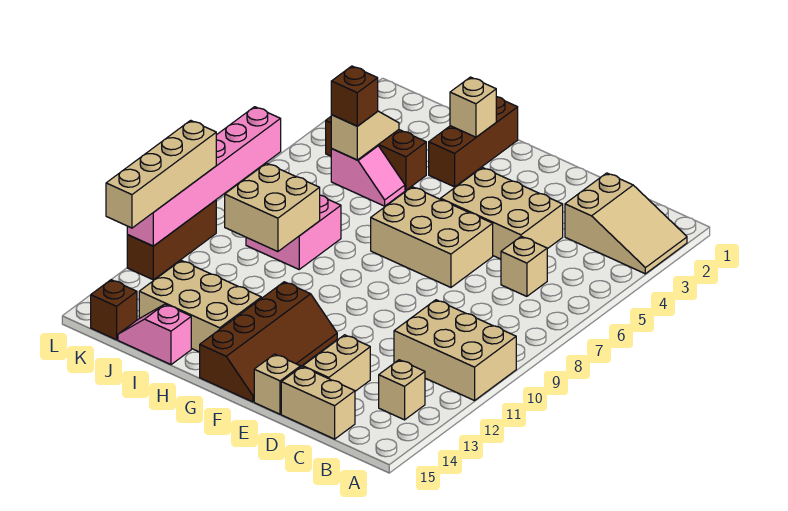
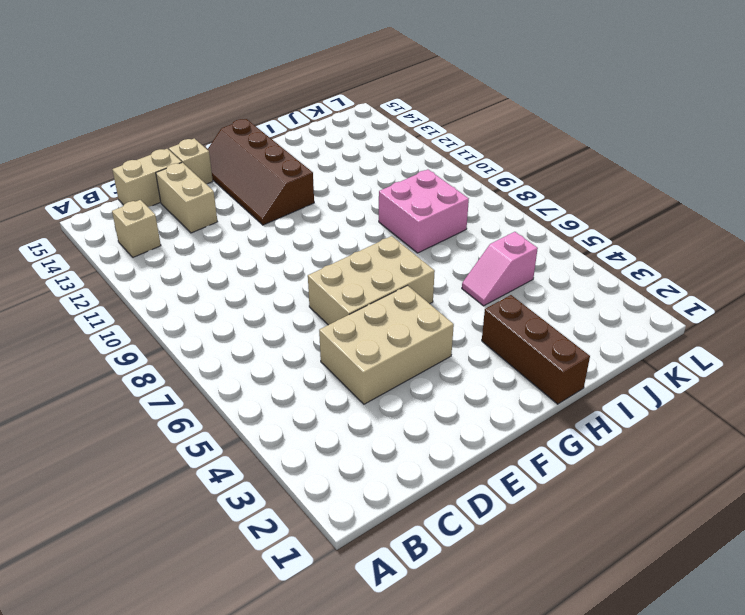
none -> tan slope A2:C3 level 1 top C
none -> tan brick A10:C11 level 1
none -> tan brick C6 level 1

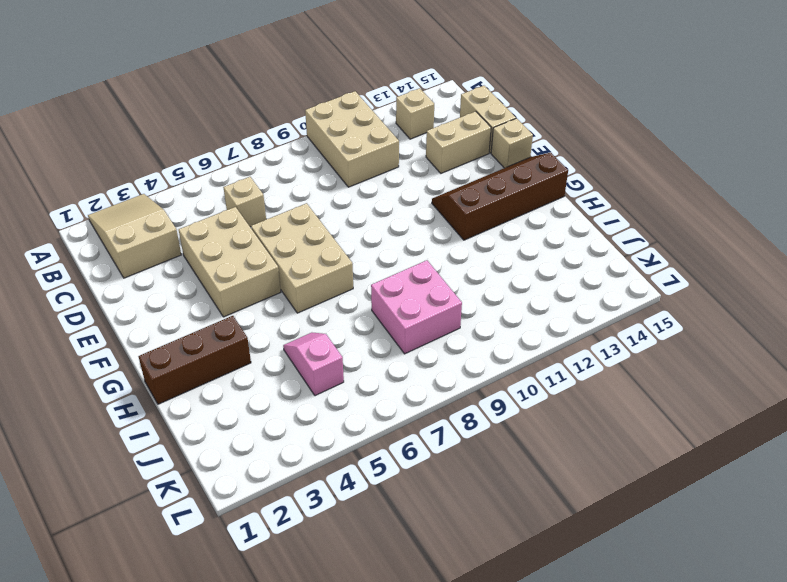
none -> tan brick H13:J14 level 1
none -> brown brick I4:K4 level 1
none -> pink slope I15:J15 level 1 top I

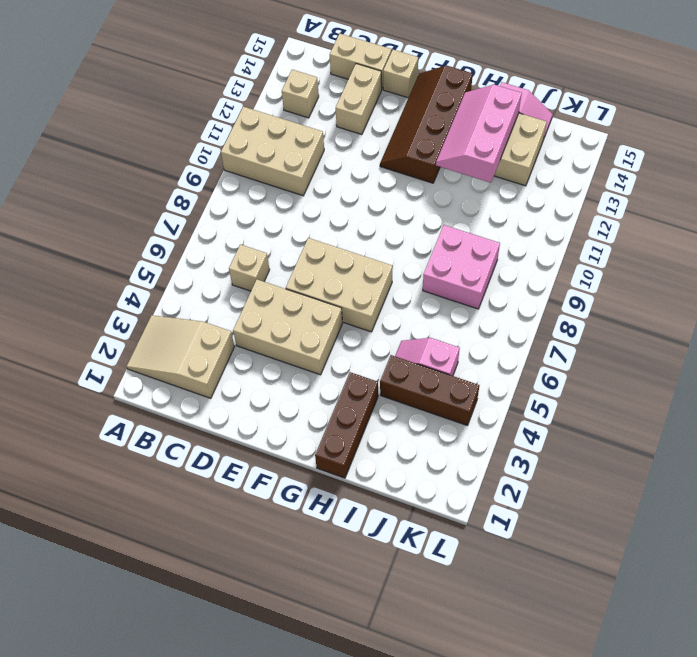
pink slope H12:I14 level 2 top I -> none
none -> brown brick K15 level 1
none -> brown brick L10:L12 level 1
none -> tan brick H2 level 2

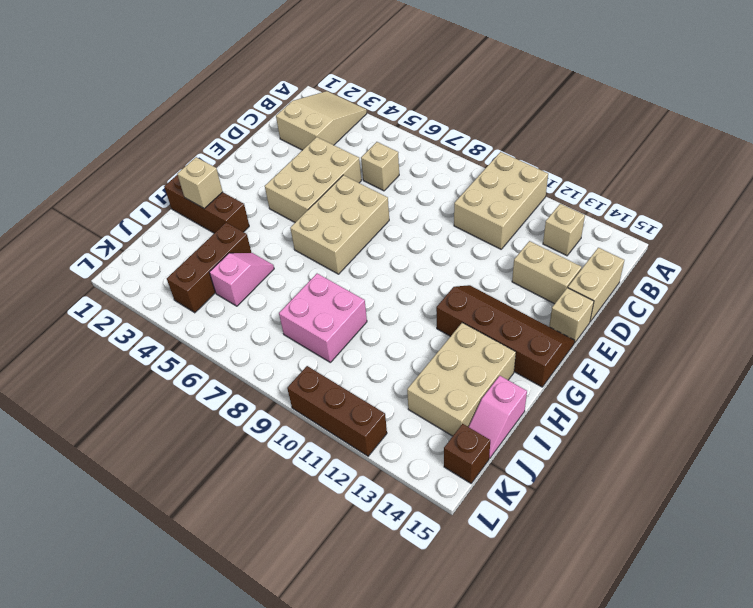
none -> tan brick I9:J10 level 2
none -> tan slope J4:J5 level 2 top 5
none -> pink brick L7:L12 level 2

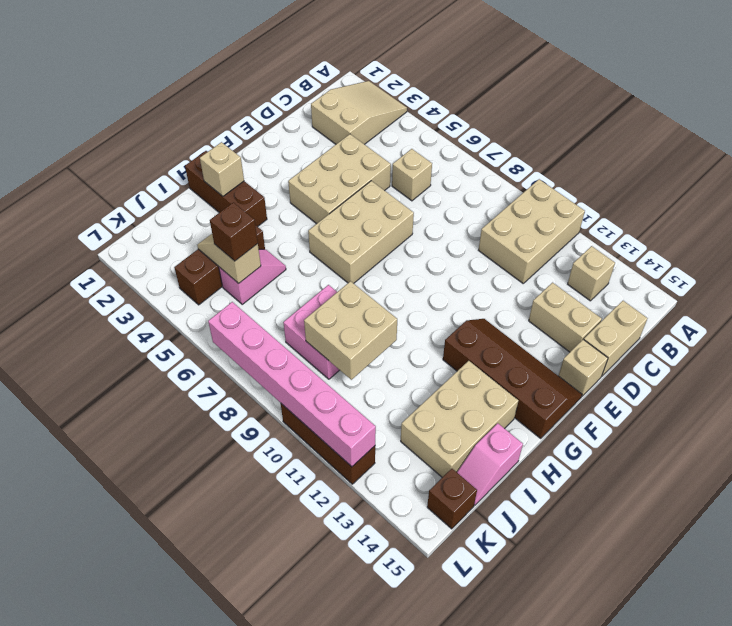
none -> tan brick L10:L13 level 3

